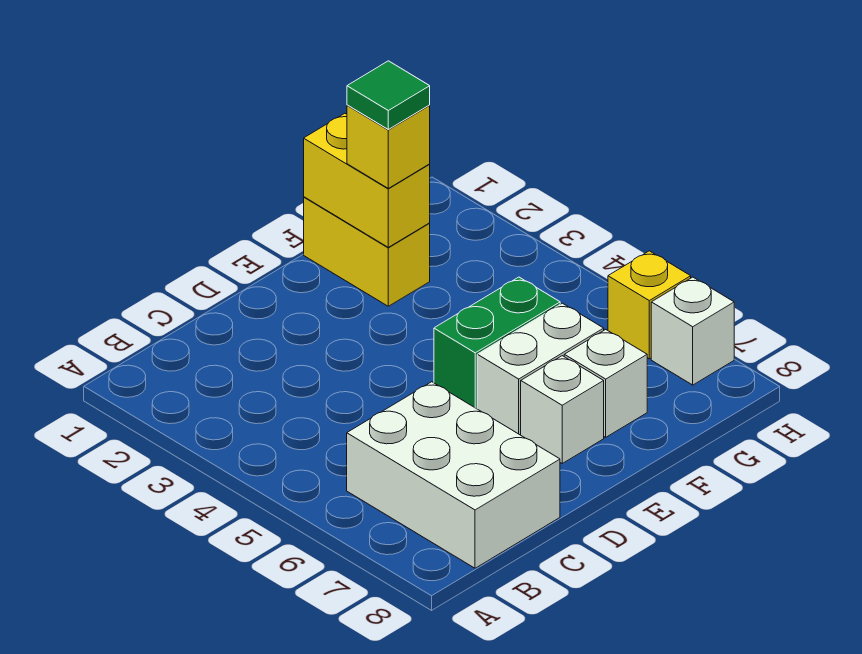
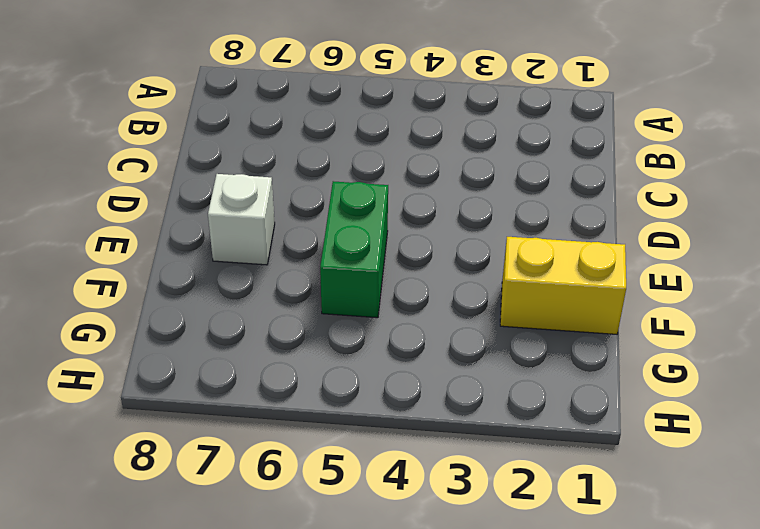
none -> white brick B6:C8 level 1
none -> white brick E6:F6 level 1

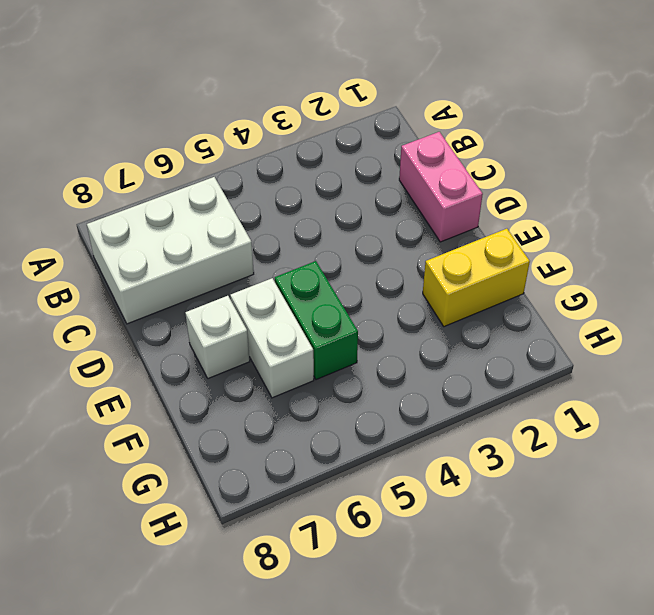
pink brick C1:D1 level 1 -> none
none -> white brick F7 level 1
none -> yellow brick H6 level 1

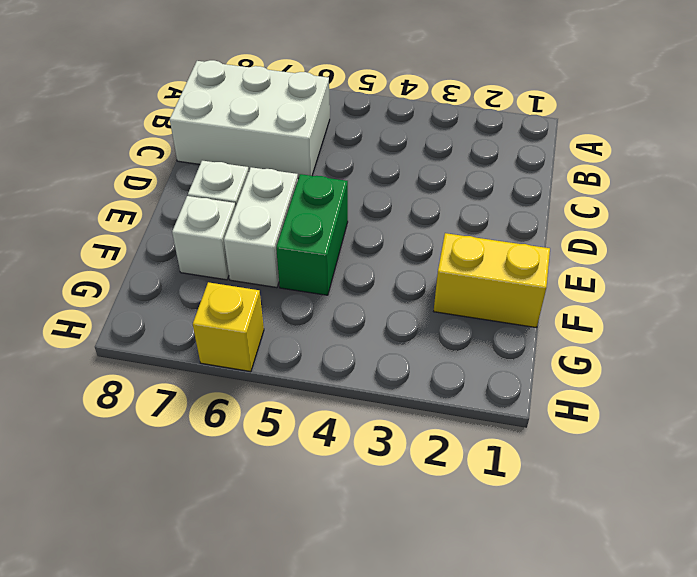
none -> white brick H7 level 1
none -> yellow brick F1:F2 level 2

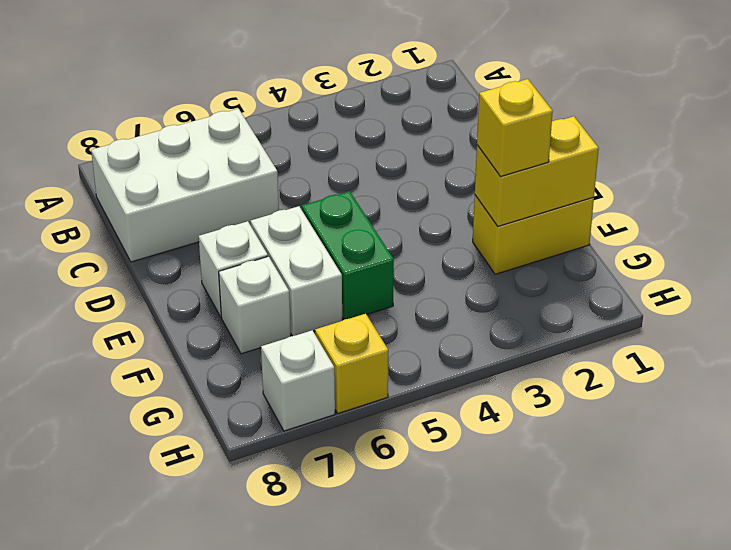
none -> green tile F2 level 4

